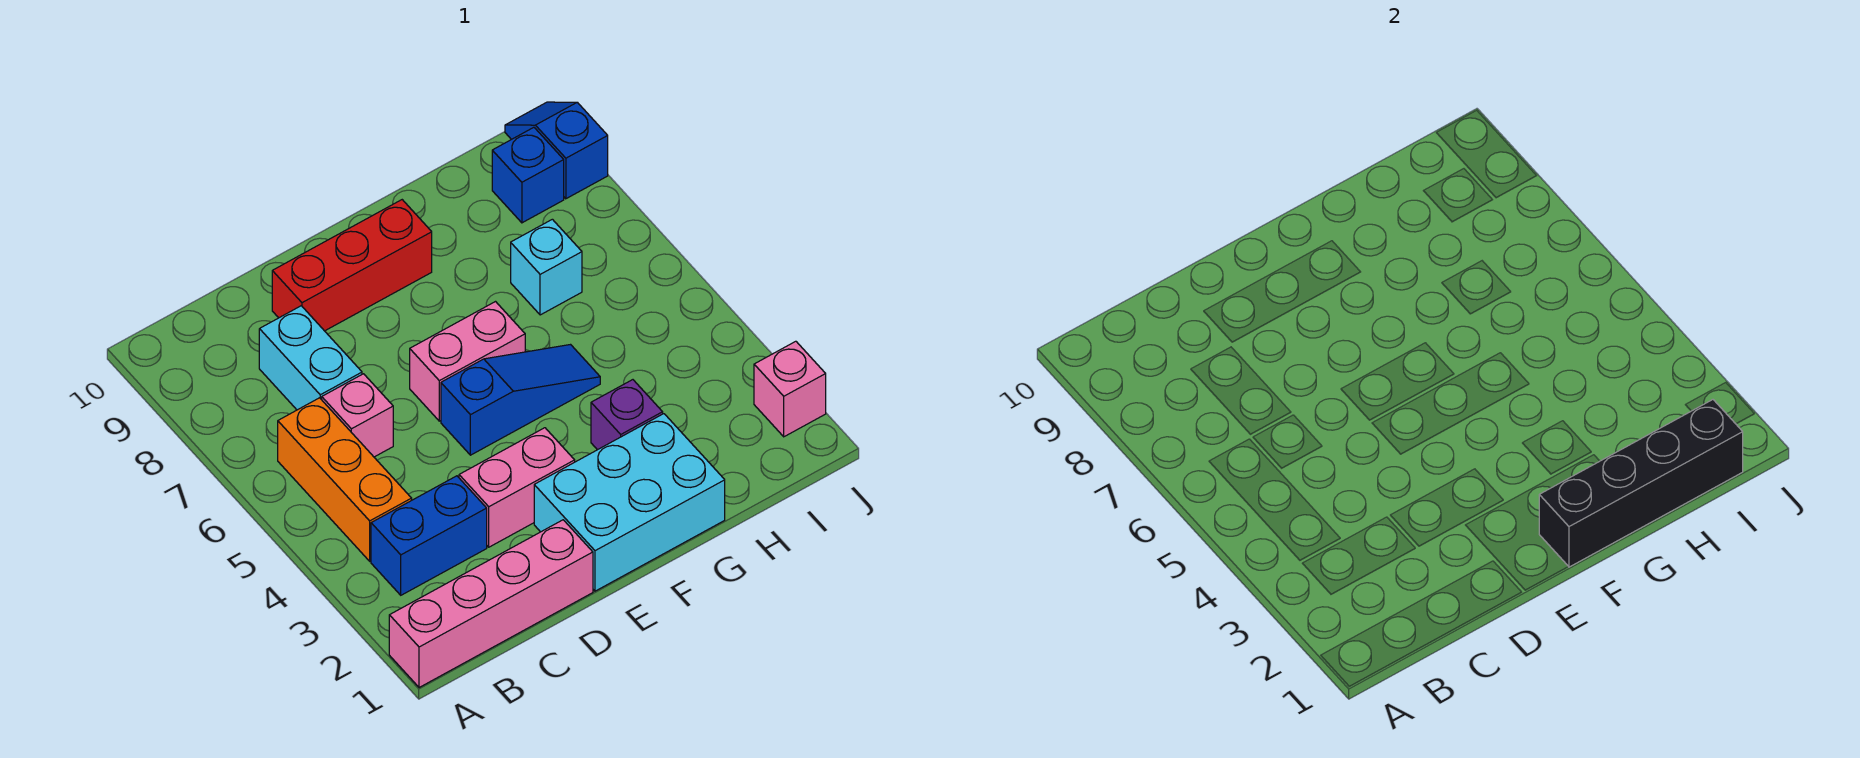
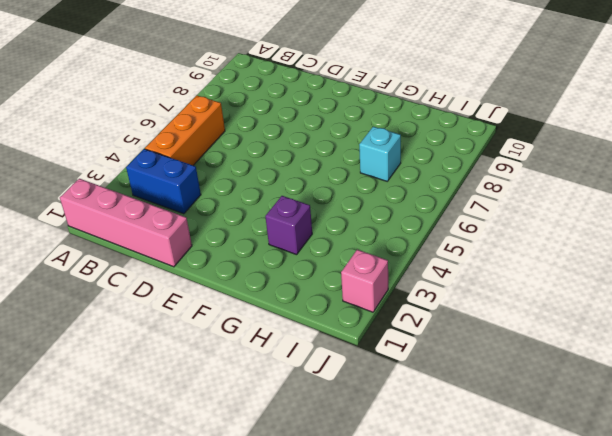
none -> pink brick C6 level 1
none -> cyan brick C7:C8 level 1
none -> pink brick D3:E3 level 1

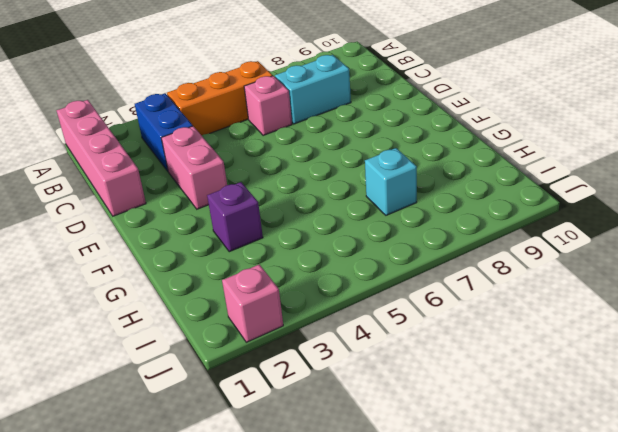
none -> red brick D9:F9 level 1
none -> cyan brick E1:G2 level 1
none -> blue slope E5:G5 level 1 top E

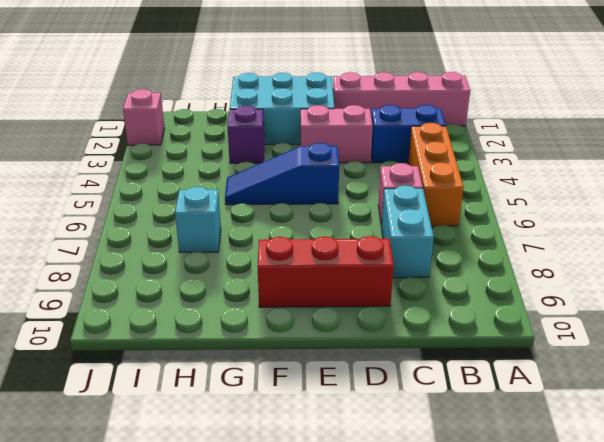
none -> pink brick E6:F6 level 1
none -> blue brick I9 level 1
none -> blue slope J9:J10 level 1 top 9

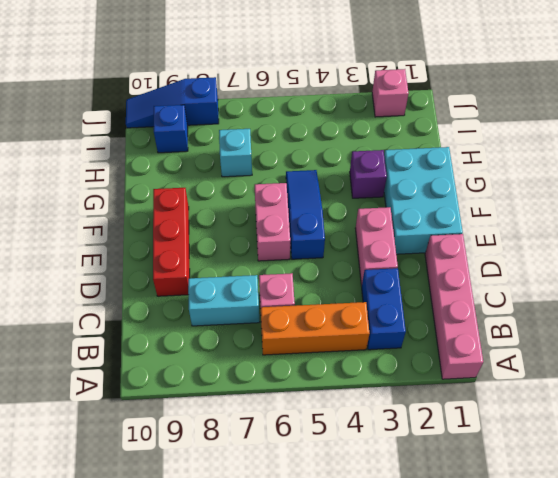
blue slope J8:J10 level 1 top 8 -> blue slope J9:J10 level 1 top 9
none -> black brick F1:I1 level 2

